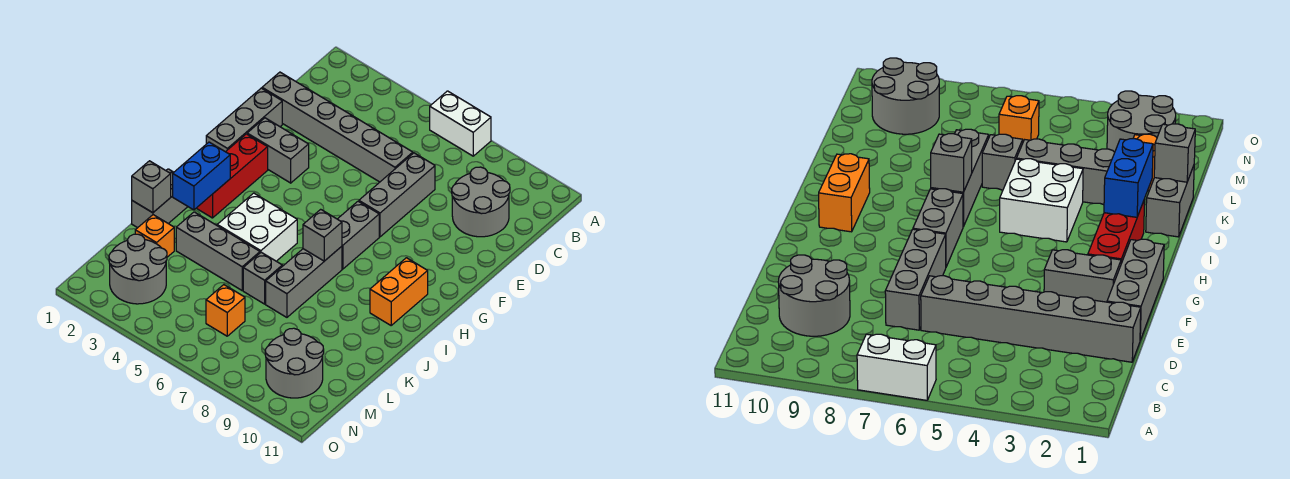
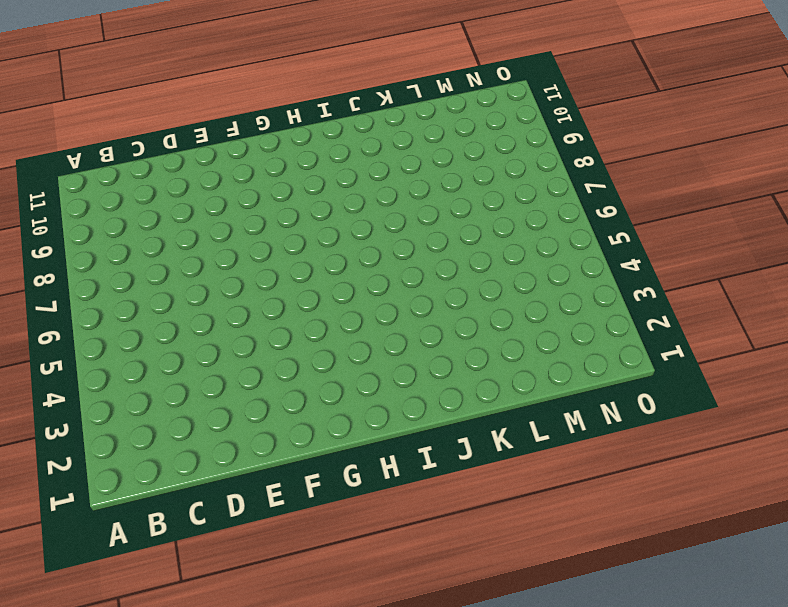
none -> white brick A6:A7 level 1
none -> grey round brick C9:D10 level 1
none -> grey brick D1:D6 level 1

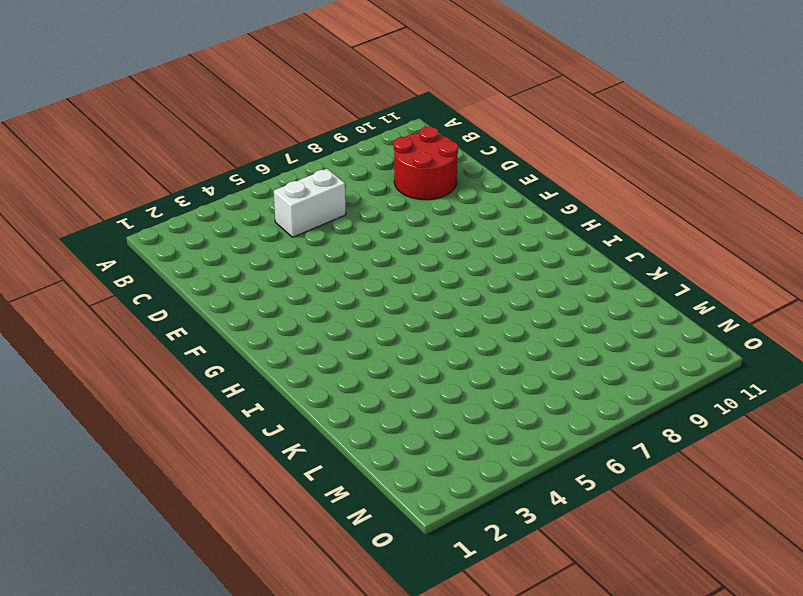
white brick C5:C6 level 1 -> white brick A6:A7 level 1
red round brick C9:D10 level 1 -> grey round brick C9:D10 level 1
none -> grey brick D1:D6 level 1
none -> grey brick D7:F7 level 1
none -> grey brick E1:G1 level 1

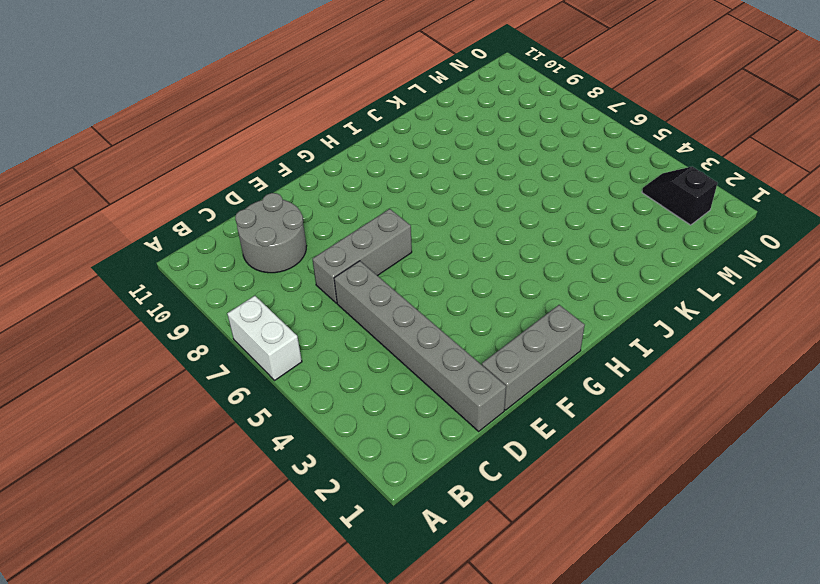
black slope N2:N3 level 1 top 2 -> grey round brick M2:N3 level 1
none -> grey brick F2:F3 level 1
none -> red brick G2:I2 level 1
none -> grey brick G7:H7 level 1

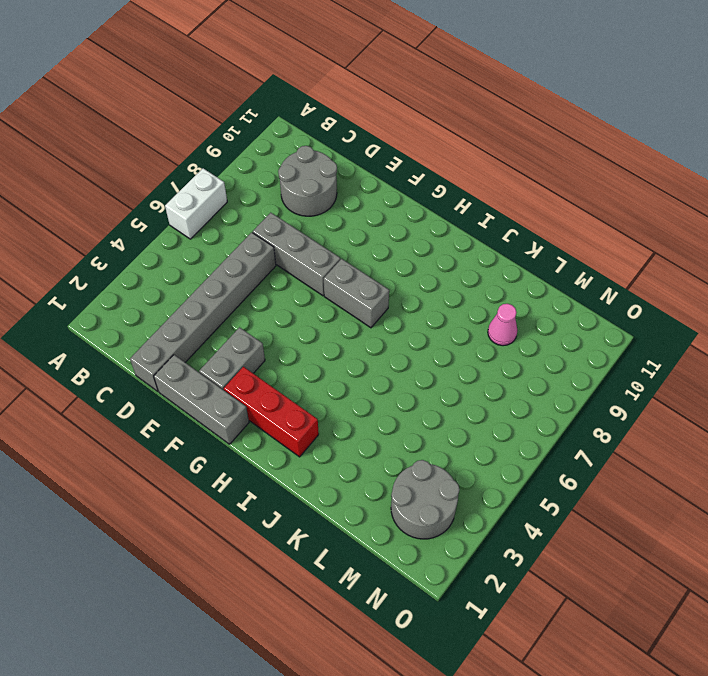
pink cone L9 level 1 -> none
none -> orange brick H10:I10 level 1
none -> white brick I4:J5 level 1
none -> grey brick I7:K7 level 1

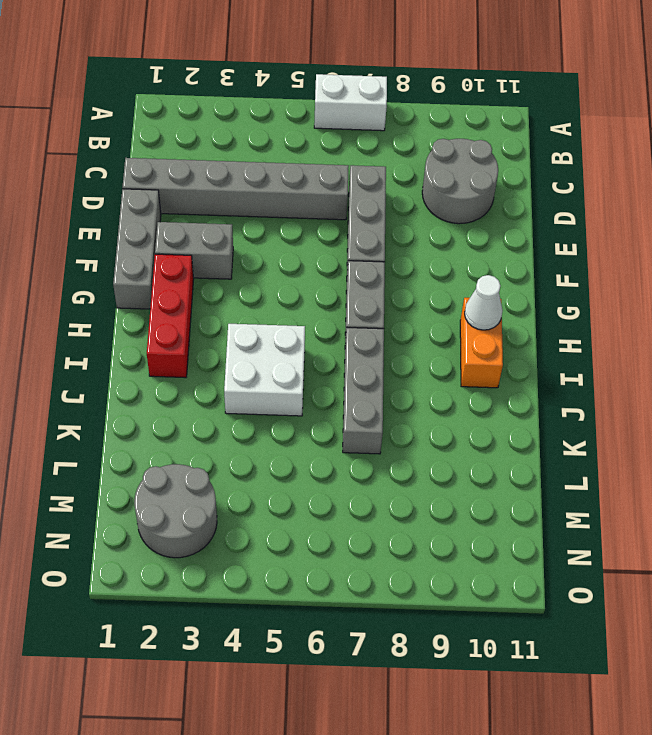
white cone H10 level 2 -> none
none -> grey brick J1:K1 level 1
none -> grey brick K3:K5 level 1
none -> grey brick K6 level 1

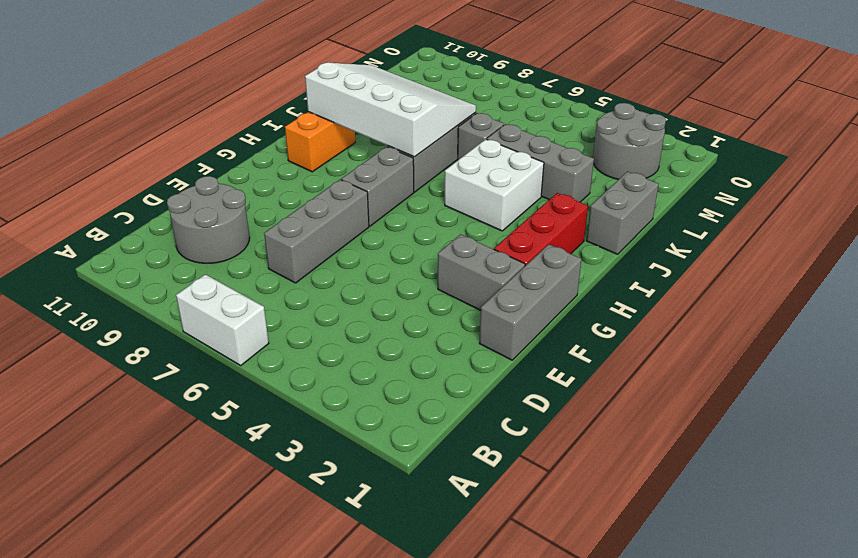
white slope I7:K10 level 2 top I -> grey brick I7 level 2
none -> grey brick D1:D6 level 1
none -> orange brick L2 level 1
none -> orange brick M6 level 1

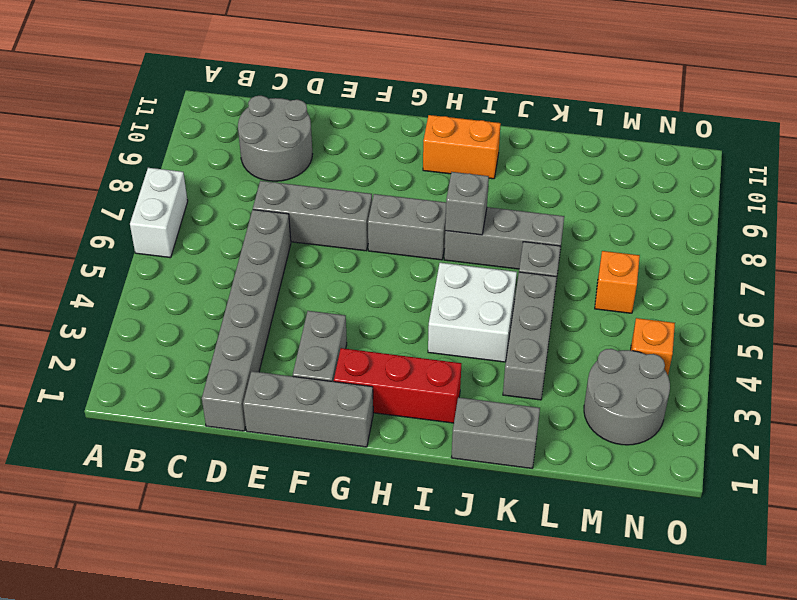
orange brick N4 level 1 -> orange brick L2 level 1
none -> grey round brick M9:N10 level 1
none -> blue brick I2:J2 level 2
none -> grey brick K1 level 2

